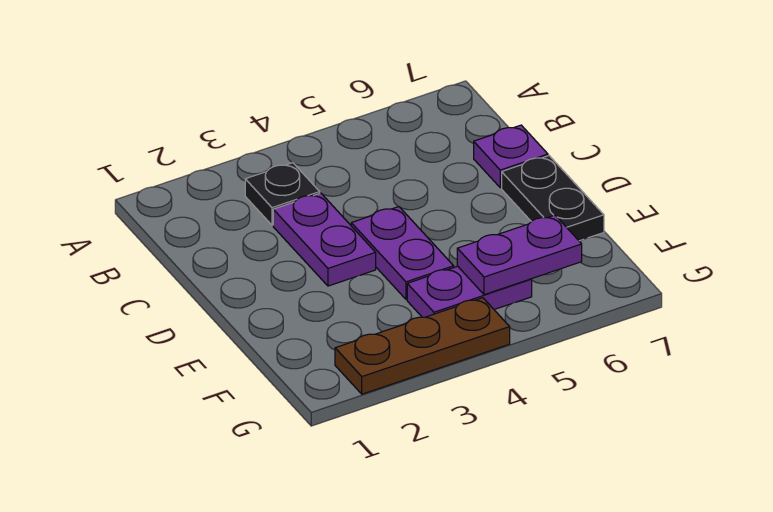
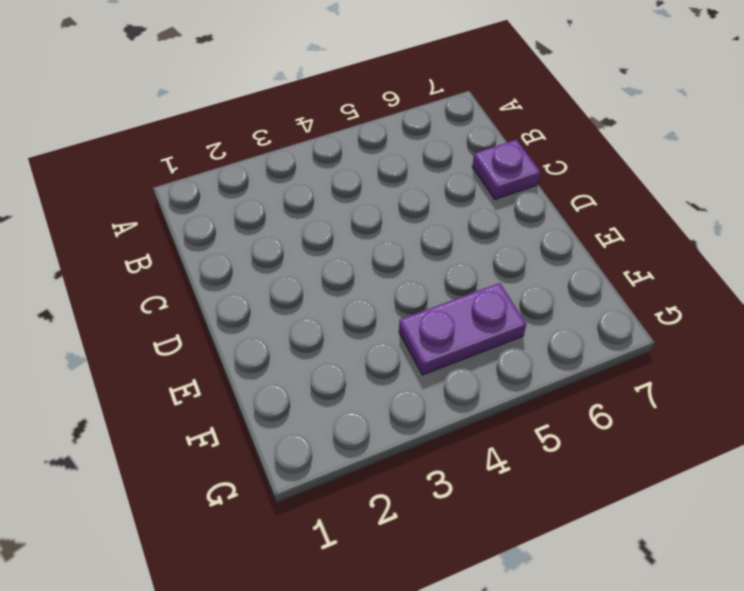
none -> black plate B3 level 1
none -> purple plate C3:D3 level 1

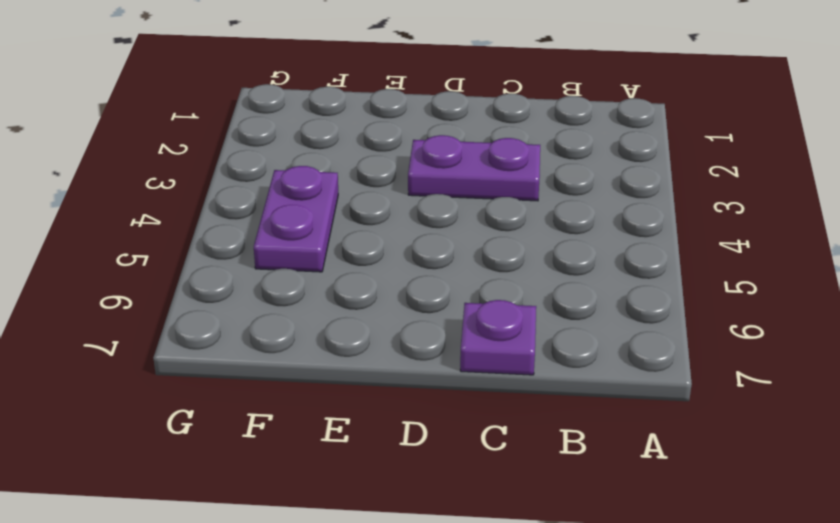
none -> black plate B3 level 1
none -> purple plate D4:E4 level 1

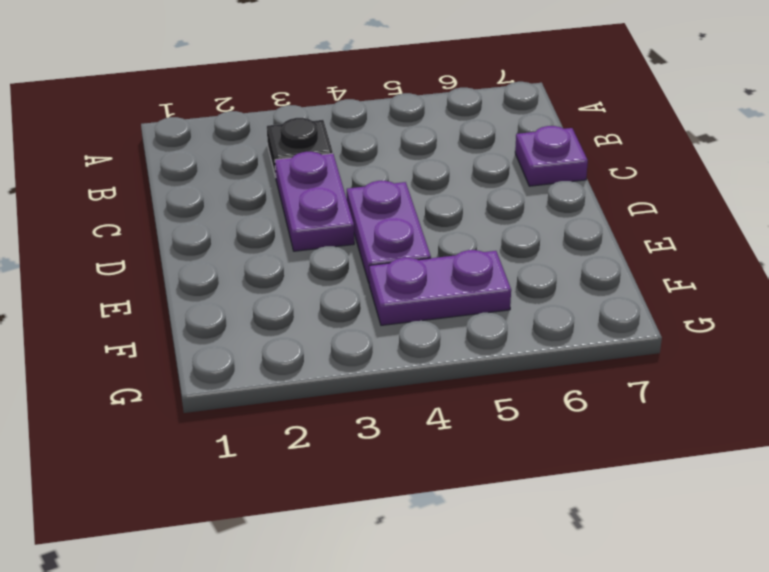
none -> black plate D7:E7 level 1
none -> brown plate G2:G4 level 1

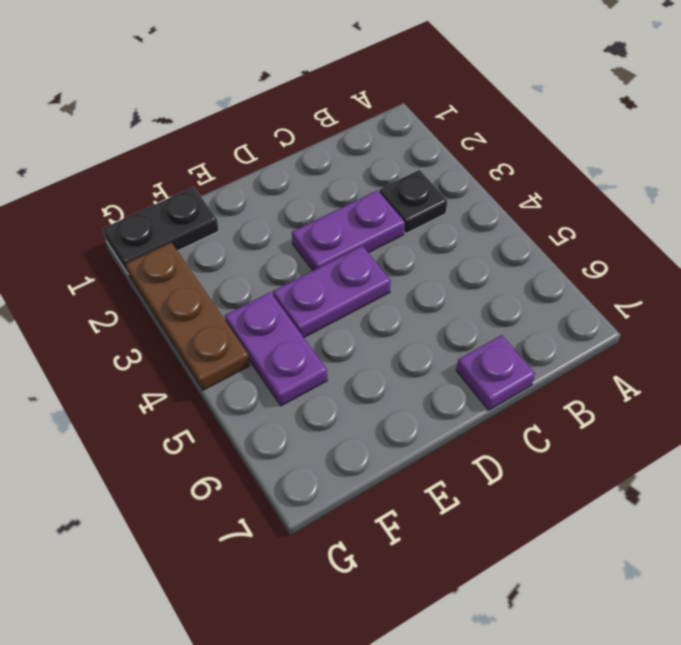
black plate F1:G1 level 1 -> black plate D7:E7 level 1
none -> purple plate F5:F6 level 2

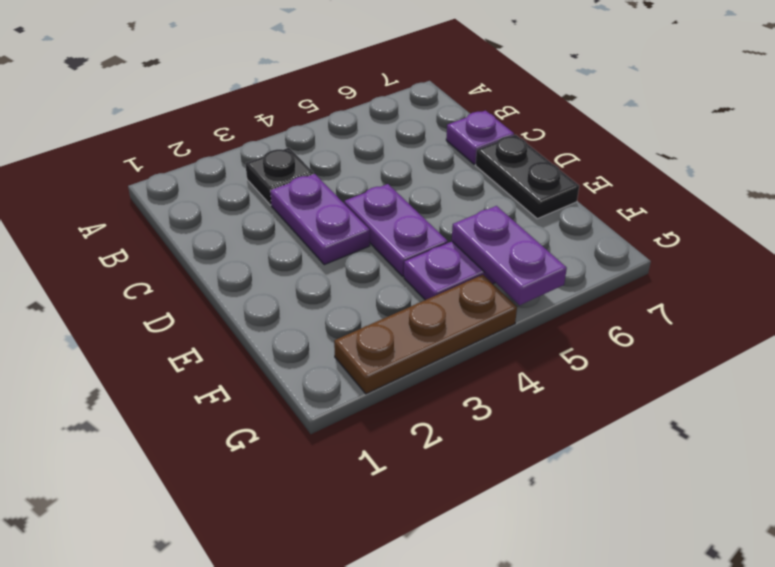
purple plate F5:G5 level 2 -> purple plate F5:F6 level 2

